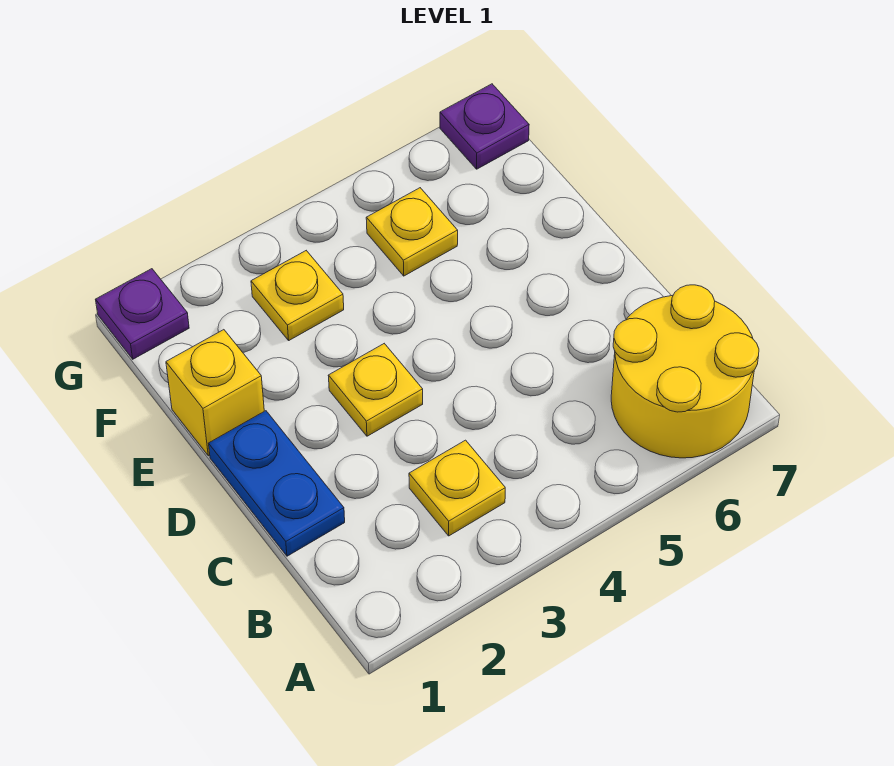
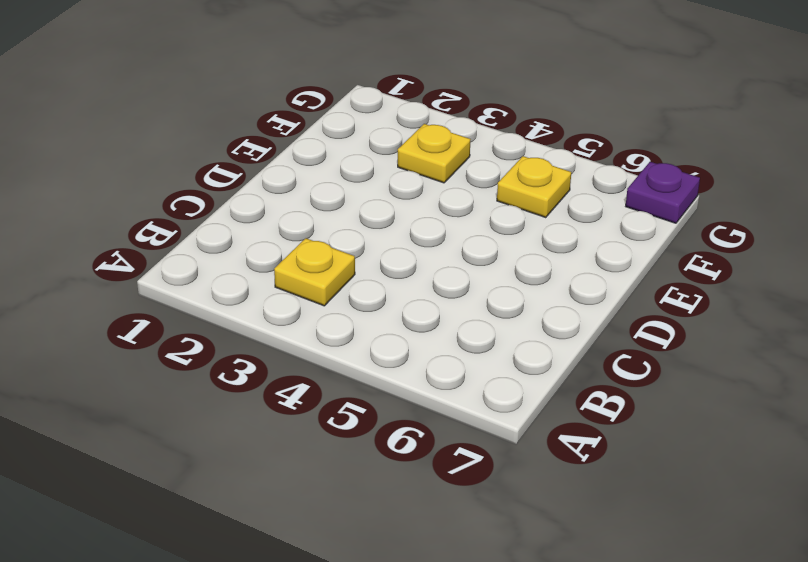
none -> yellow round brick A6:B7 level 1
none -> blue plate C1:D1 level 1

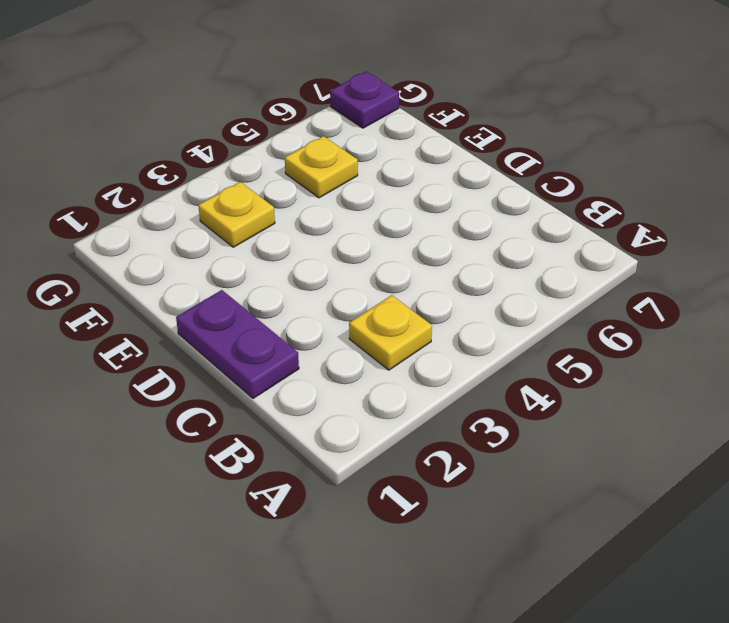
purple plate C1:D1 level 1 -> blue plate C1:D1 level 1
none -> yellow round brick A6:B7 level 1
none -> yellow plate D3 level 1

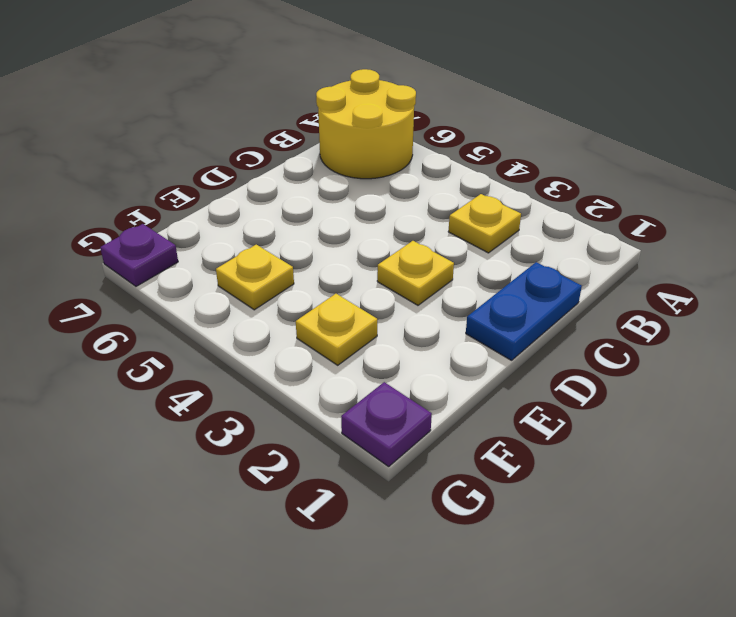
none -> yellow brick E1 level 1

